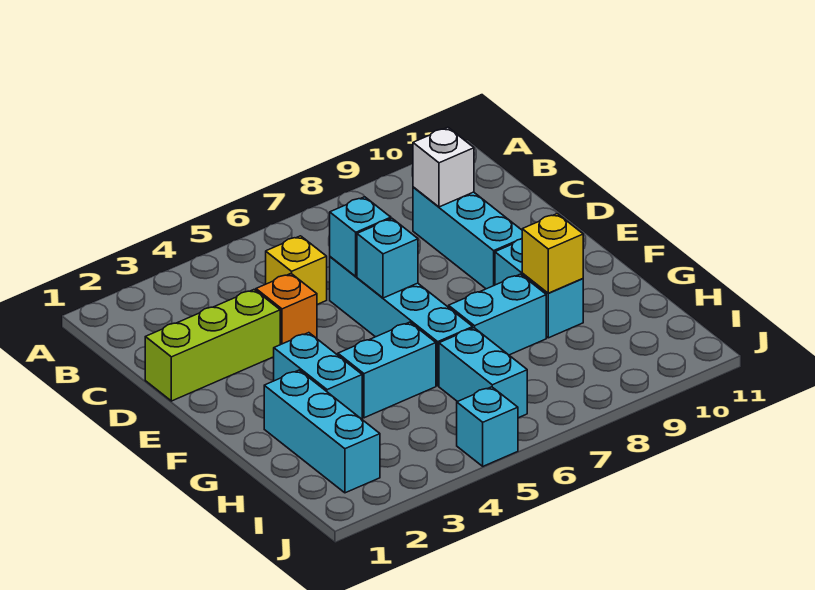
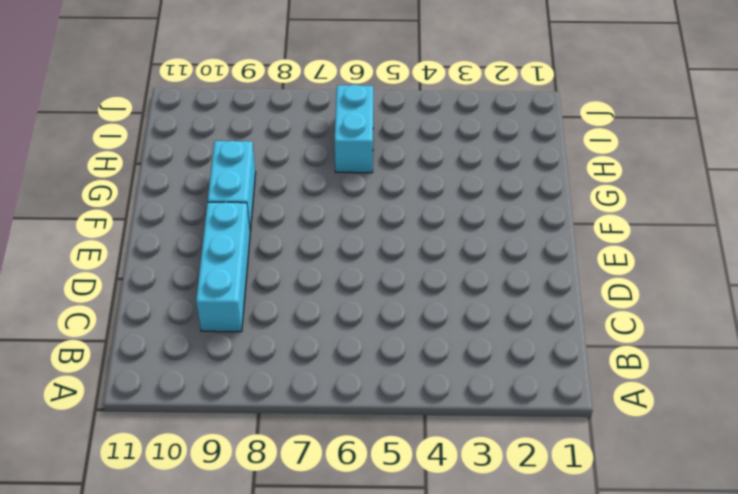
none -> yellow brick C5 level 1
none -> lime brick D1:D3 level 1
none -> orange brick D4 level 1

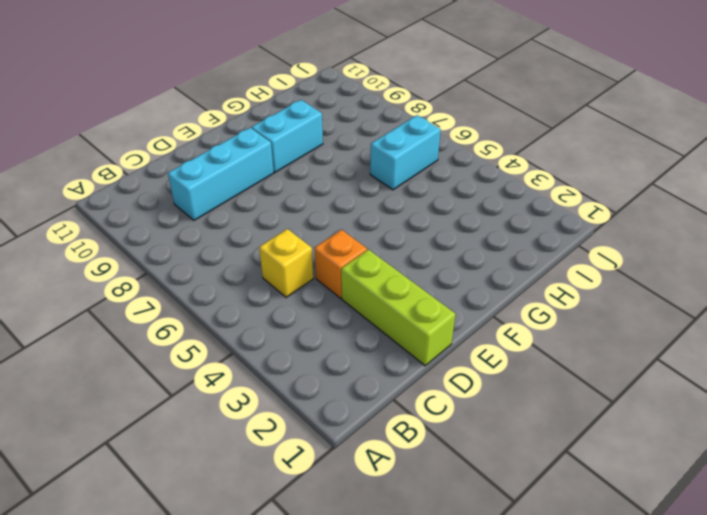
none -> cyan brick D6:G6 level 1
none -> cyan brick F3:G3 level 1
none -> cyan brick G2:I2 level 1

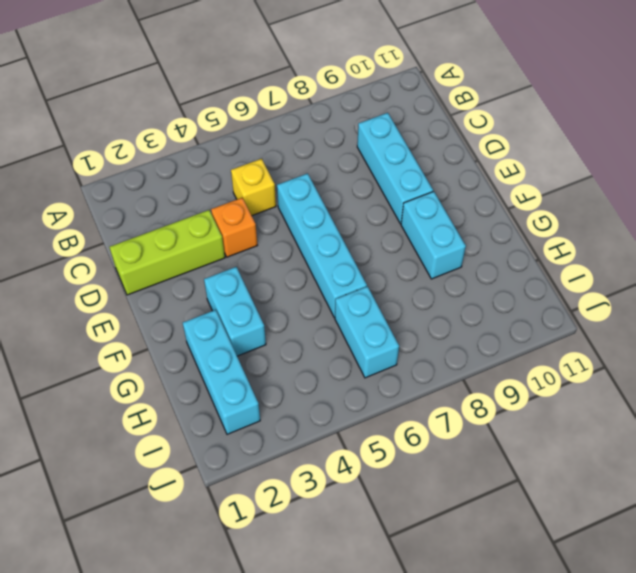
none -> cyan brick G4:G5 level 1
none -> cyan brick G7:G8 level 1
none -> cyan brick J5 level 1

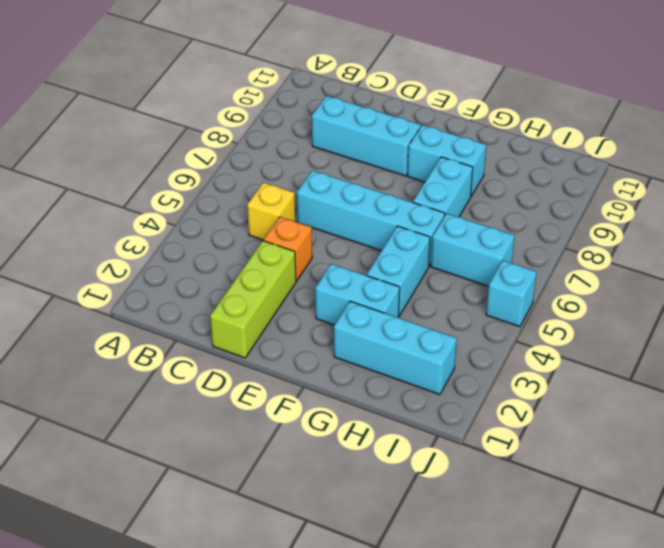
none -> white brick C9 level 2
none -> cyan brick D6 level 2
none -> cyan brick E6 level 2

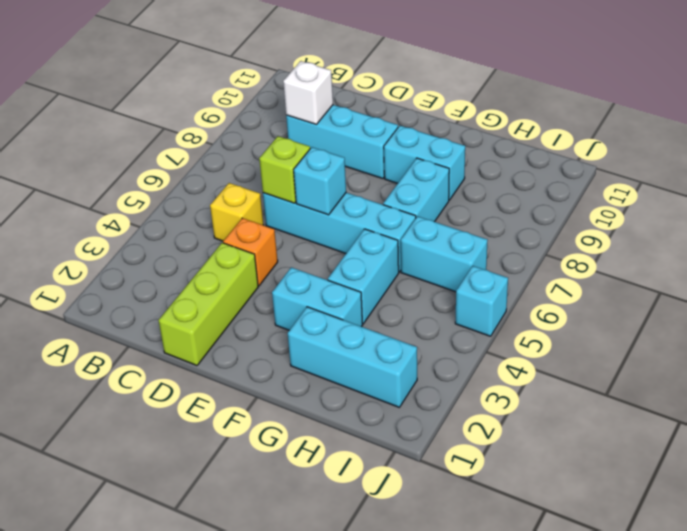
lime brick D6 level 2 -> cyan brick D6 level 2
none -> yellow brick G9 level 2

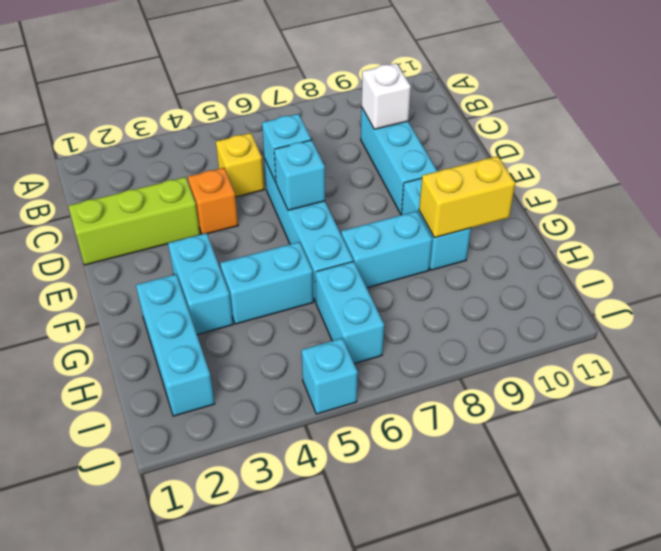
yellow brick G9:G10 level 2 -> yellow brick G9 level 2

